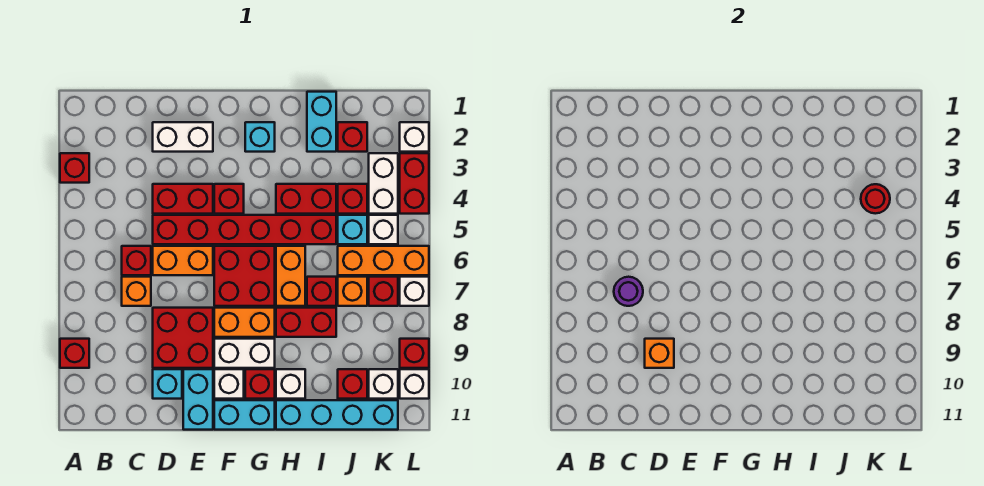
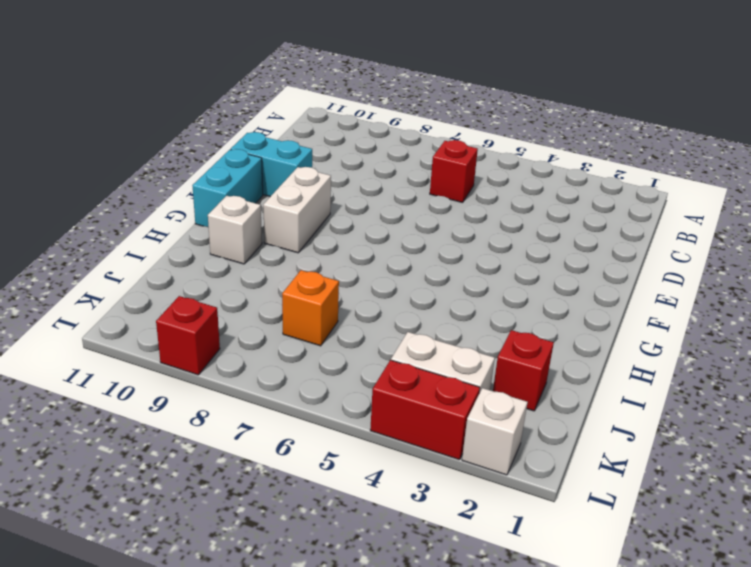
none -> red brick A3 level 1
none -> red brick A9 level 1
none -> orange brick C7 level 1
none -> white brick D2:E2 level 1

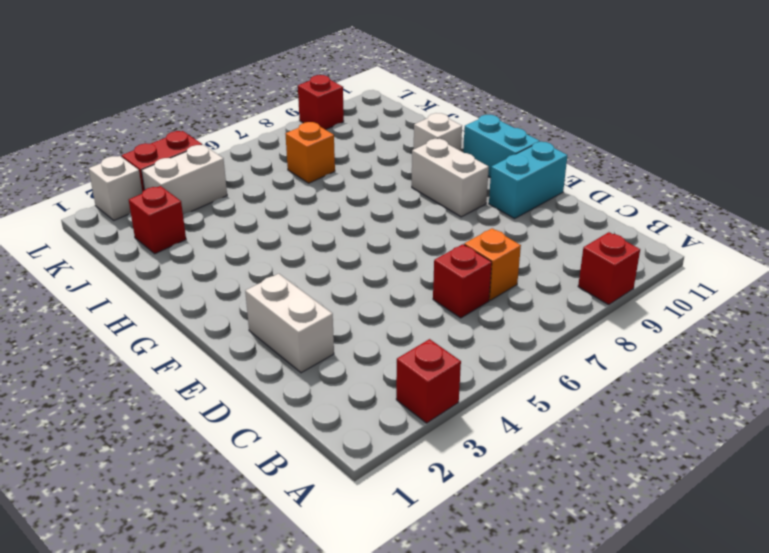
none -> red brick D4:E4 level 1
none -> red brick D5:I5 level 1
none -> orange brick D6:E6 level 1
none -> red brick D8:E9 level 1

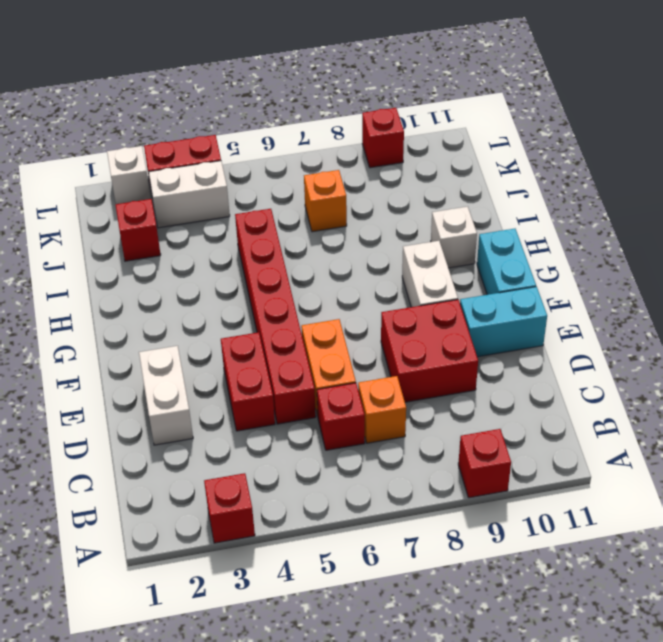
none -> cyan brick D10 level 1
none -> red brick F4 level 1
none -> red brick F6:G7 level 1
none -> orange brick F8:G8 level 1

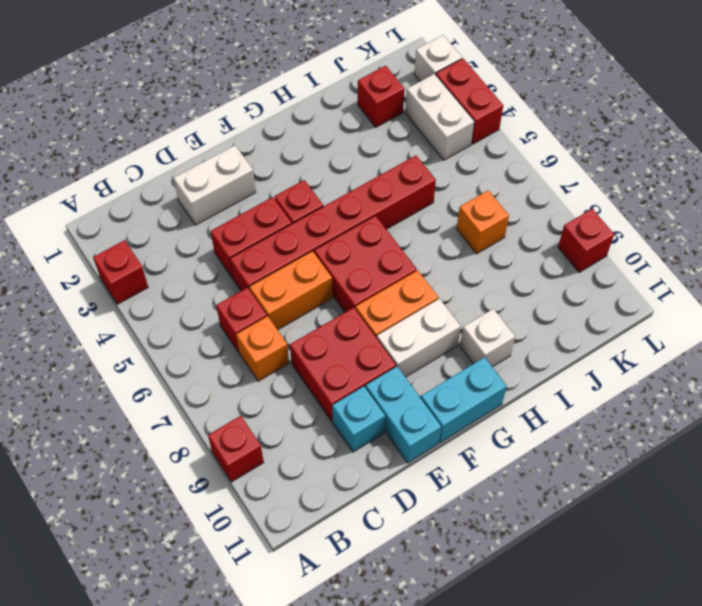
none -> white brick F10 level 1
none -> cyan brick G2 level 1
none -> red brick G10 level 1
none -> red brick H4:I4 level 1

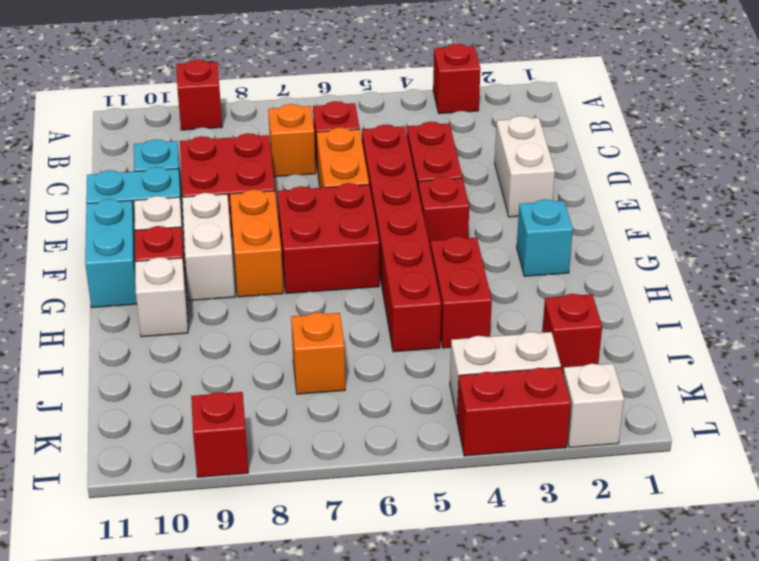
none -> orange brick H6:H7 level 1
none -> red brick H8:I8 level 1
none -> cyan brick H11:K11 level 1
none -> cyan brick I1:I2 level 1

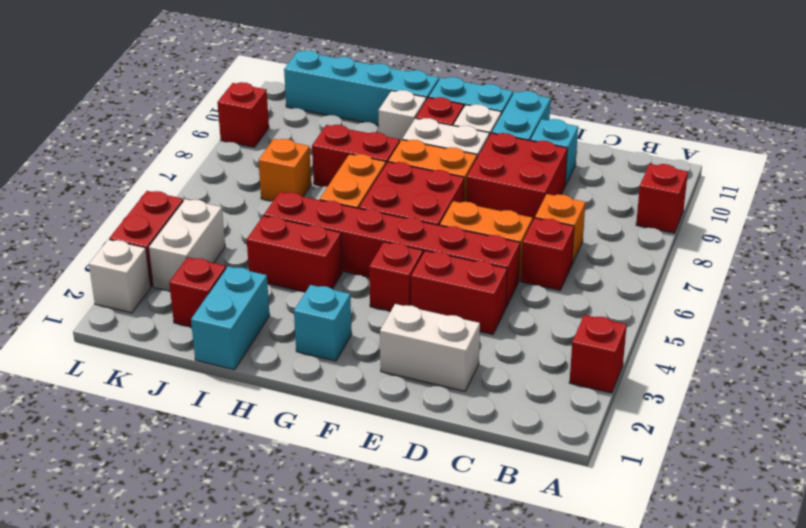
none -> red brick I7 level 1
none -> red brick J4 level 1
none -> cyan brick J5 level 1
none -> orange brick J6:L6 level 1

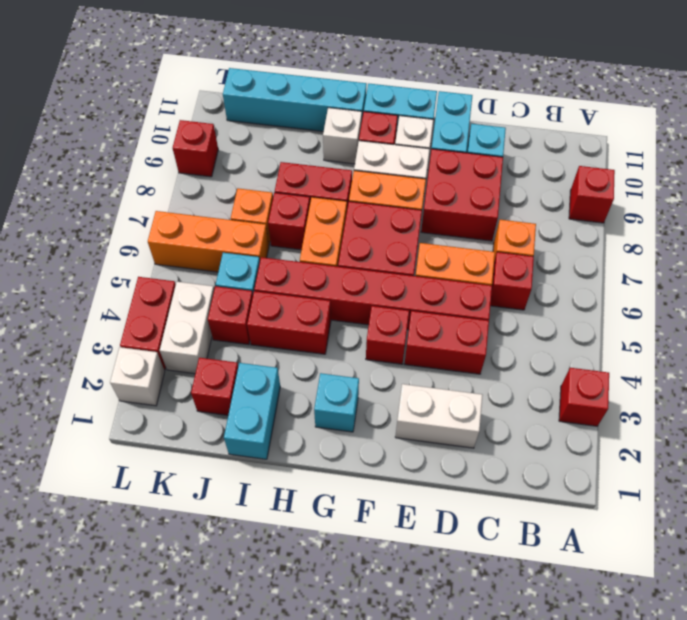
none -> red brick J10 level 1
none -> white brick K5 level 1
none -> red brick K7 level 1
none -> white brick K10 level 1

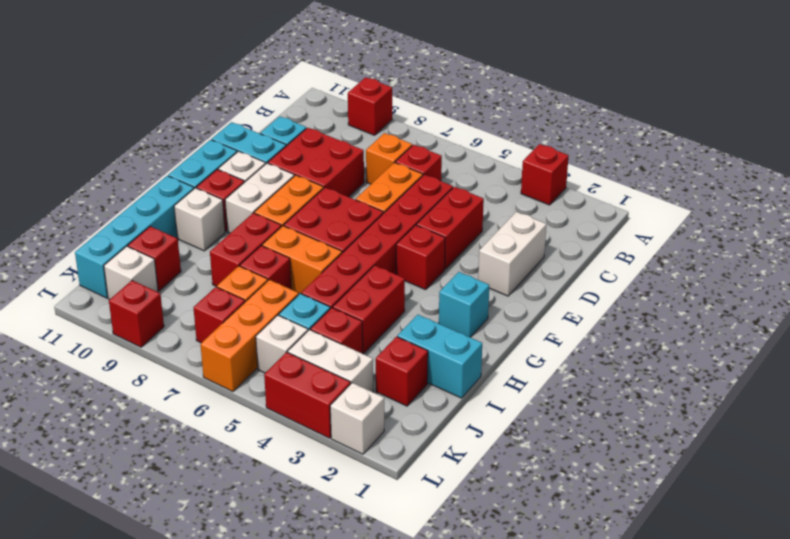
none -> white brick L7 level 1
none -> white brick L10 level 1
none -> purple round brick C7 level 2
none -> orange brick D9 level 2

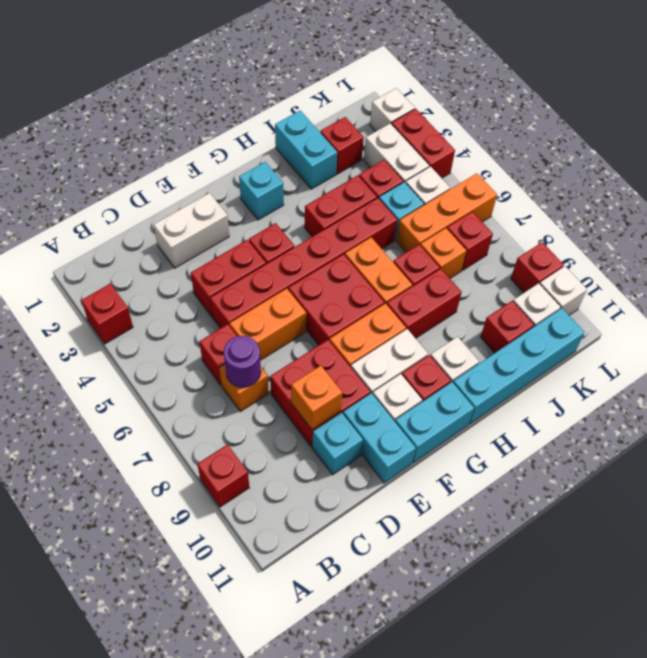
none -> white brick L7 level 1
none -> red round brick K4 level 2

